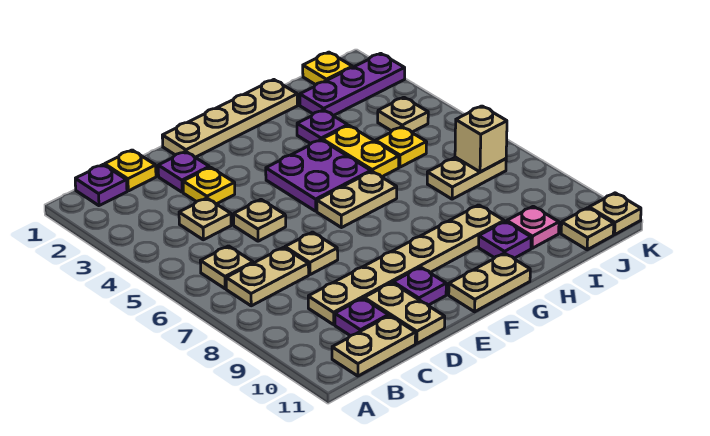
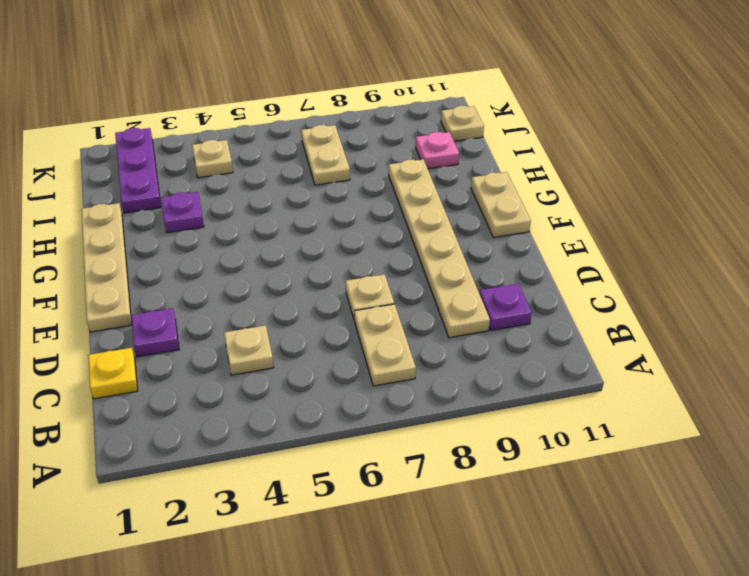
none -> purple plate B1 level 1
none -> tan plate B6 level 1
none -> tan plate B11:C11 level 1
none -> yellow plate D3 level 1

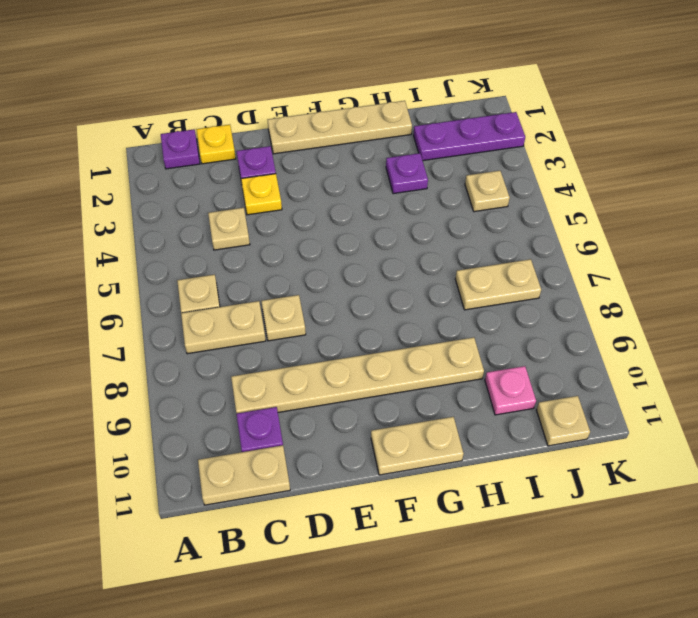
none -> tan plate D5 level 1
none -> tan plate D10:D11 level 1
none -> purple plate E10 level 1
none -> purple plate F4:G5 level 1

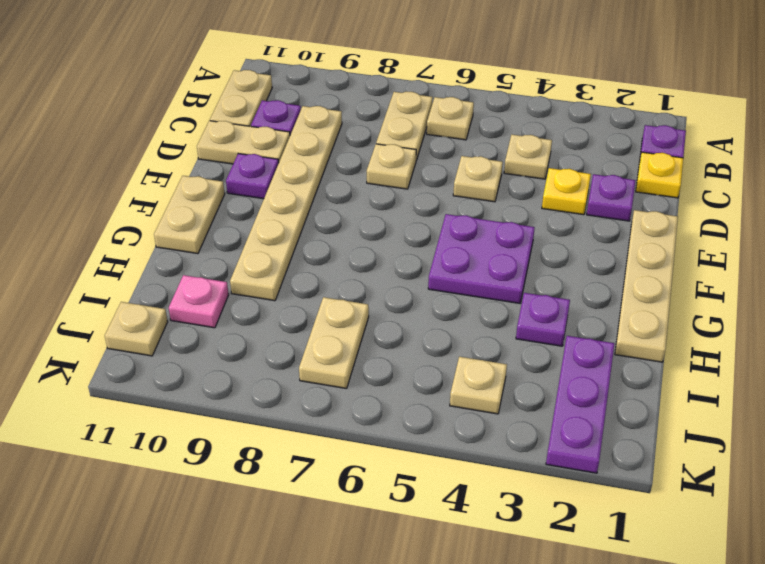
none -> tan plate F6:G6 level 1
none -> yellow plate H4:H5 level 1
none -> purple plate H10 level 1
none -> yellow plate I5 level 1

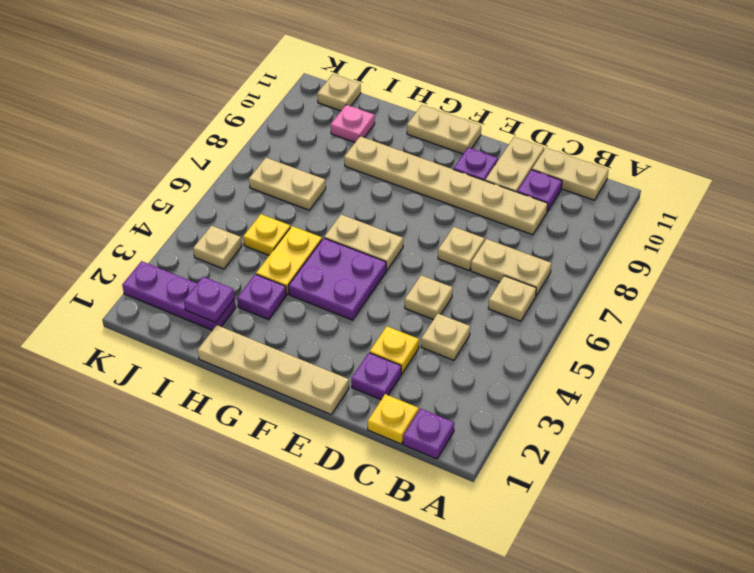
purple plate I2 level 2 -> purple plate H10 level 1
none -> yellow plate J1 level 1
none -> tan plate K11 level 1
none -> tan brick J7 level 2

